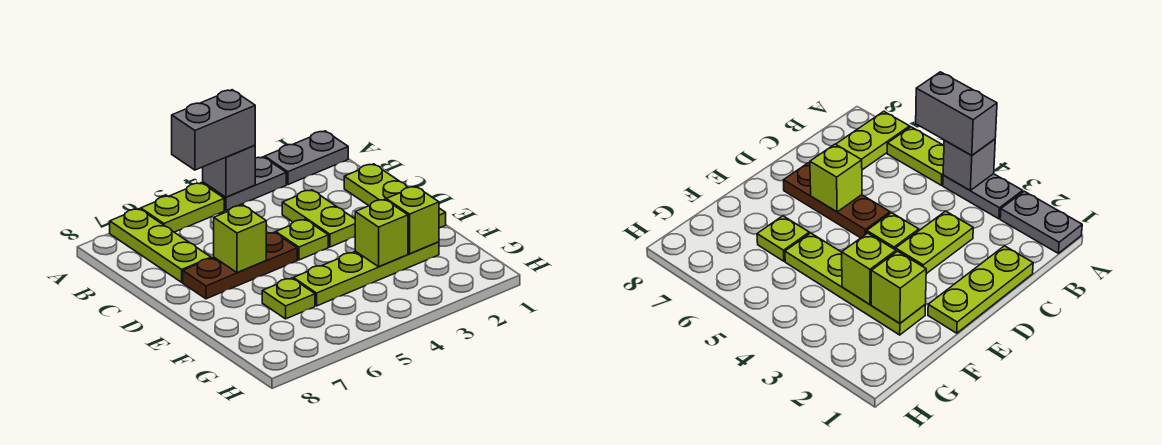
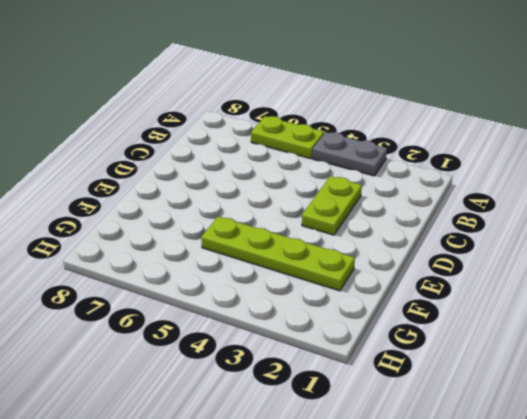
none -> grey plate A1:A2 level 1
none -> lime plate A7:C7 level 1
none -> lime plate C1:E1 level 1

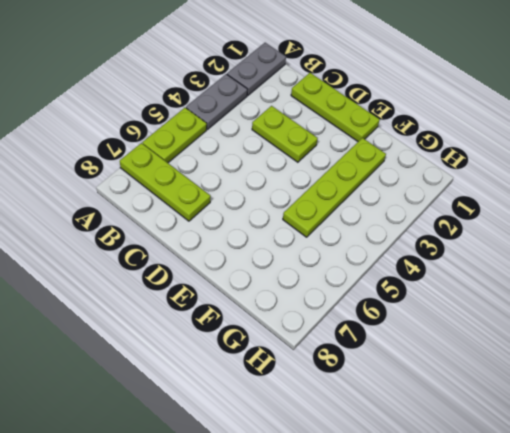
none -> lime plate D4 level 1
none -> brown plate D5:D7 level 1
none -> lime plate F6 level 1

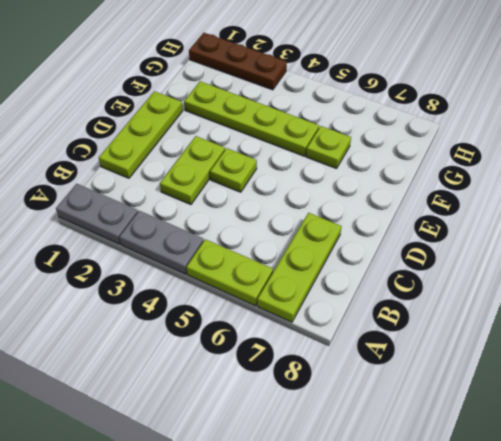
brown plate H1:H3 level 1 -> brown plate D5:D7 level 1
none -> grey brick A4 level 2
none -> lime brick D6 level 2
none -> lime brick F2 level 2

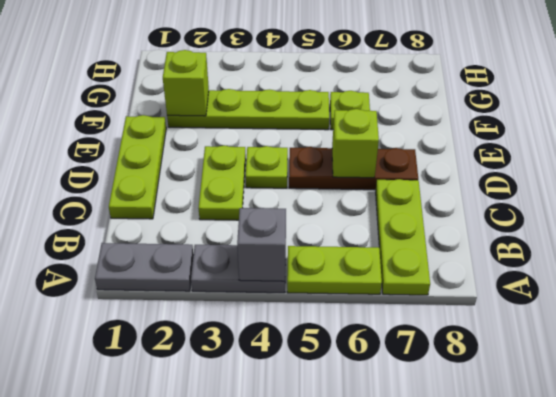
none -> lime brick F3 level 2
none -> grey brick A4:A5 level 3

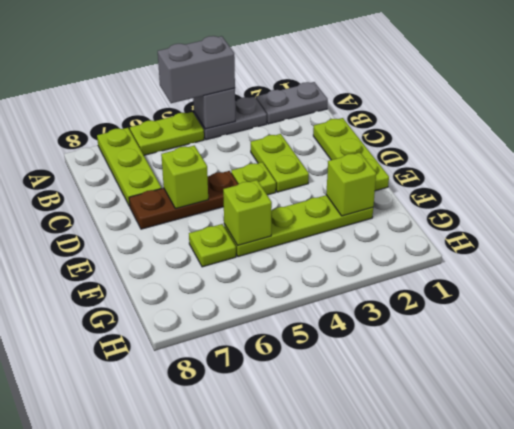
lime brick F5 level 2 -> lime brick F3 level 2

